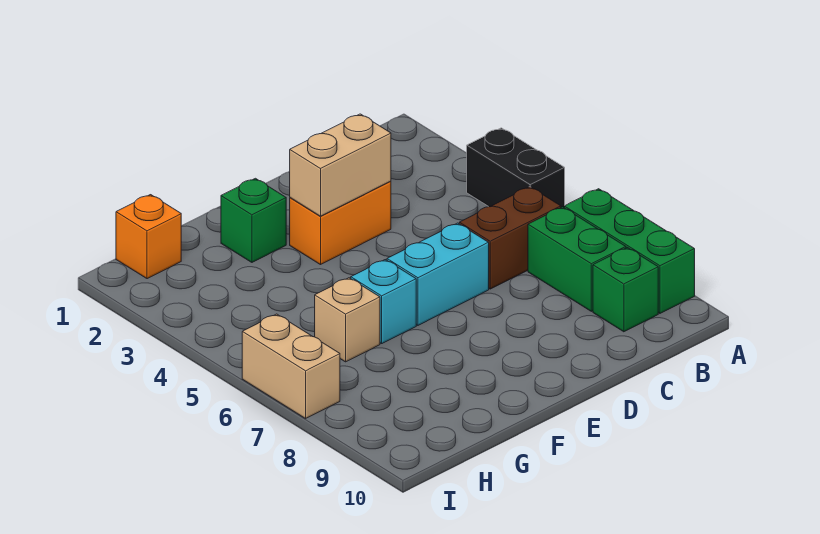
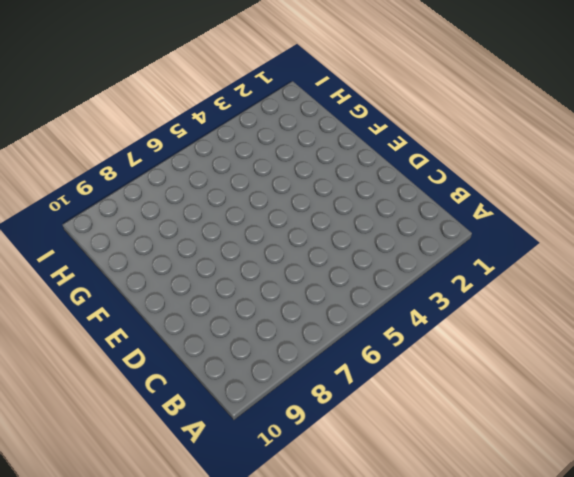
none -> black brick A4:A5 level 1
none -> green brick A7:A9 level 1
none -> brown brick B6:C6 level 1

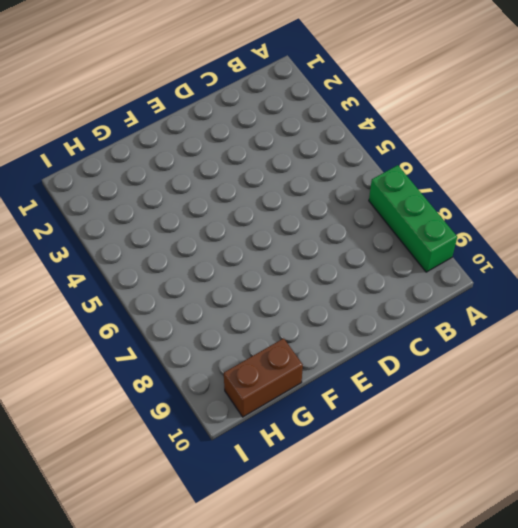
brown brick G10:H10 level 1 -> brown brick B6:C6 level 1
none -> black brick A4:A5 level 1
none -> green brick B7:B8 level 1
none -> green brick B9 level 1

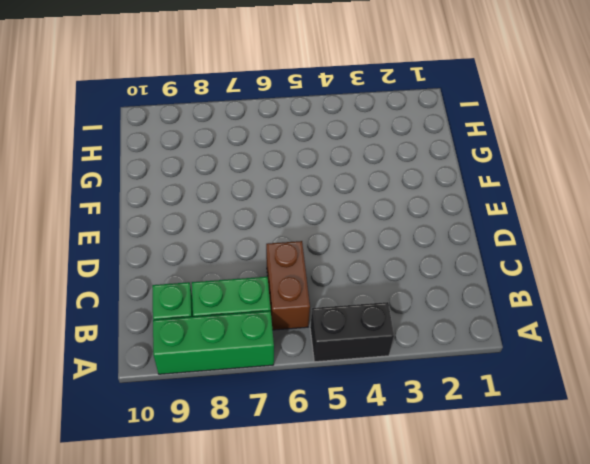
none -> orange brick D3:E3 level 1
none -> cyan brick D6:E6 level 1
none -> green brick F2 level 1

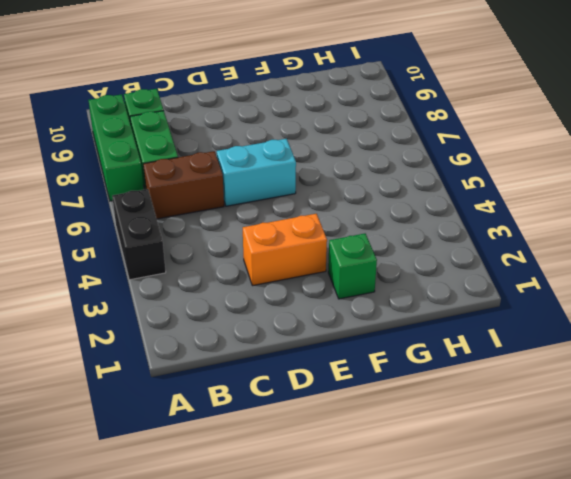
none -> cyan brick F6 level 1
none -> tan brick G6 level 1
none -> orange brick H1 level 1

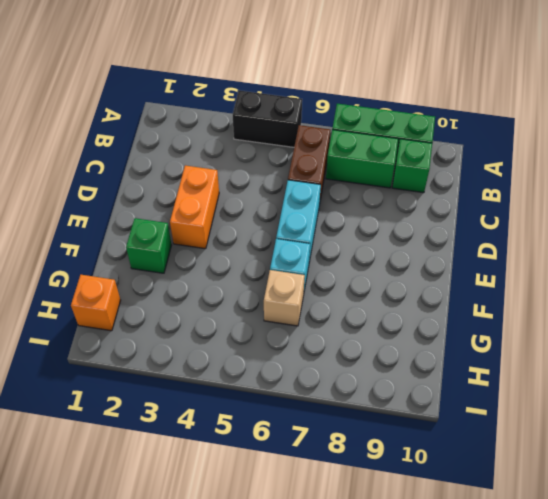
none -> tan brick I6:I7 level 1
none -> tan brick D3:E3 level 2

